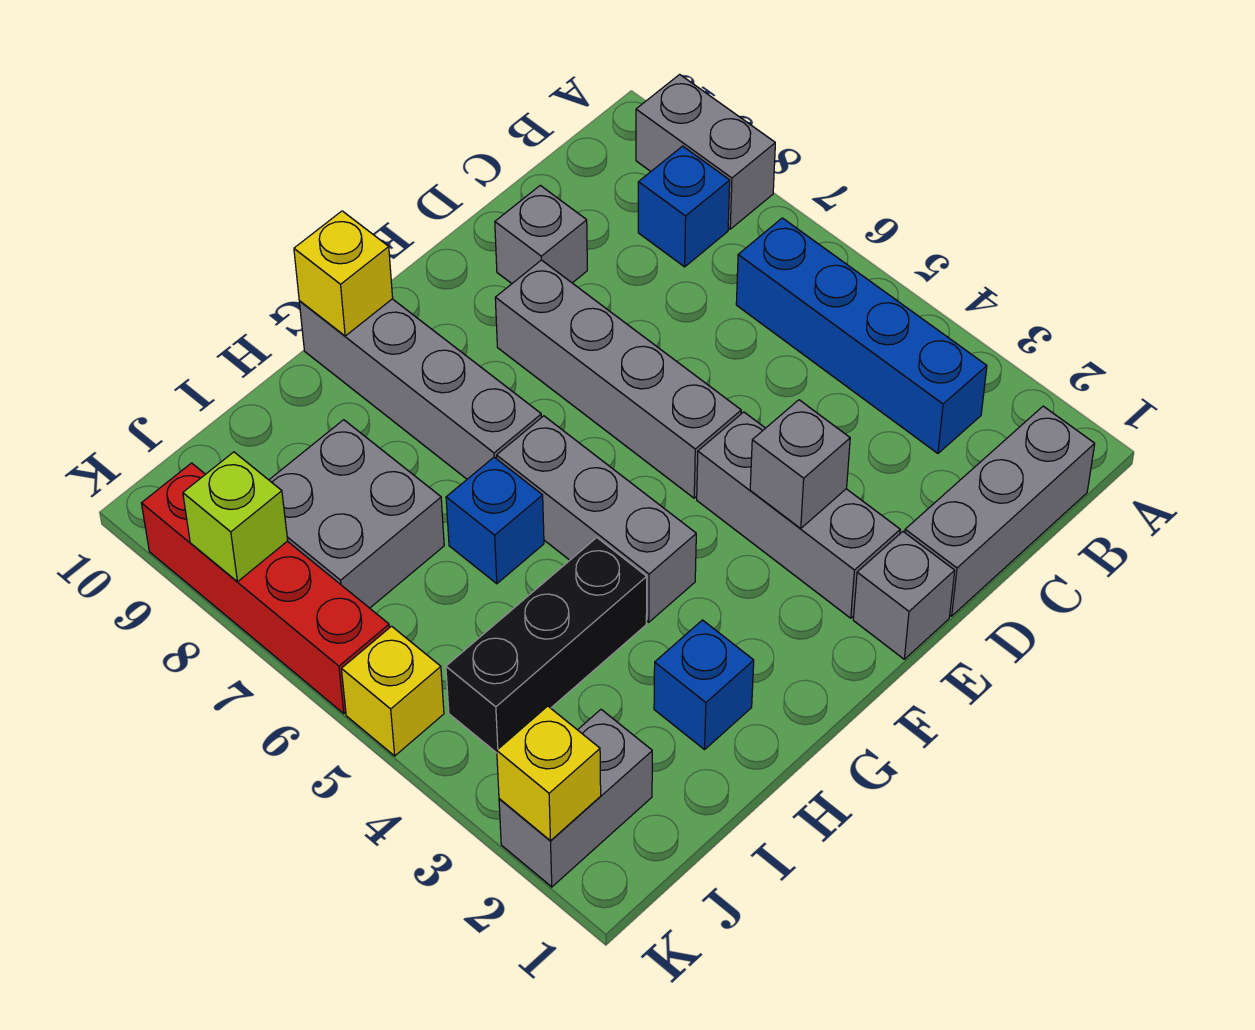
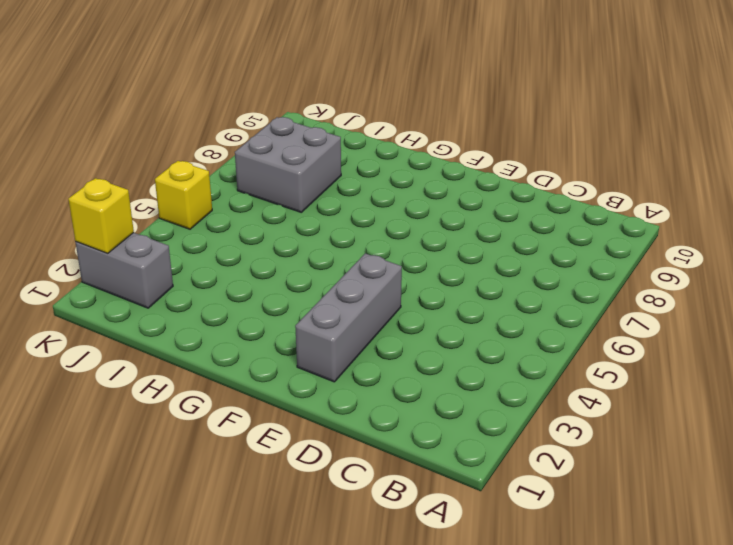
none -> grey brick A8:A9 level 1
none -> grey brick B1:D1 level 1
none -> blue brick B3:B6 level 1

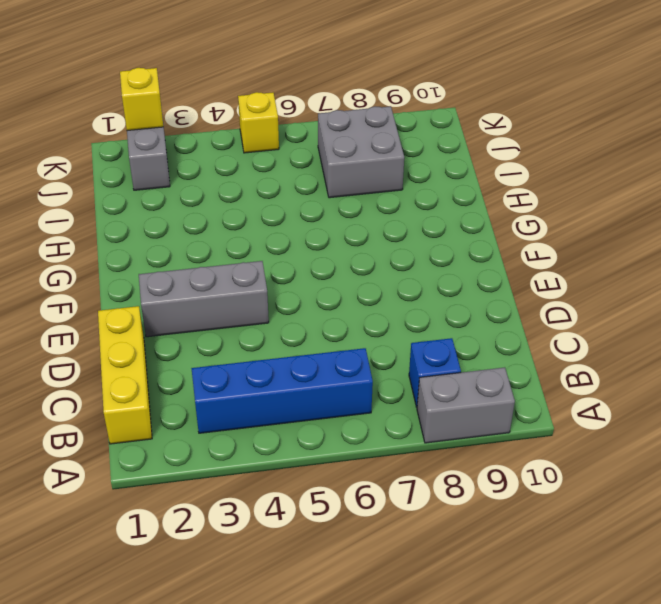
yellow brick B1:D1 level 1 -> grey brick B1:D1 level 1
none -> grey brick D9 level 1
none -> grey brick E1 level 1
none -> grey brick E5:E8 level 1

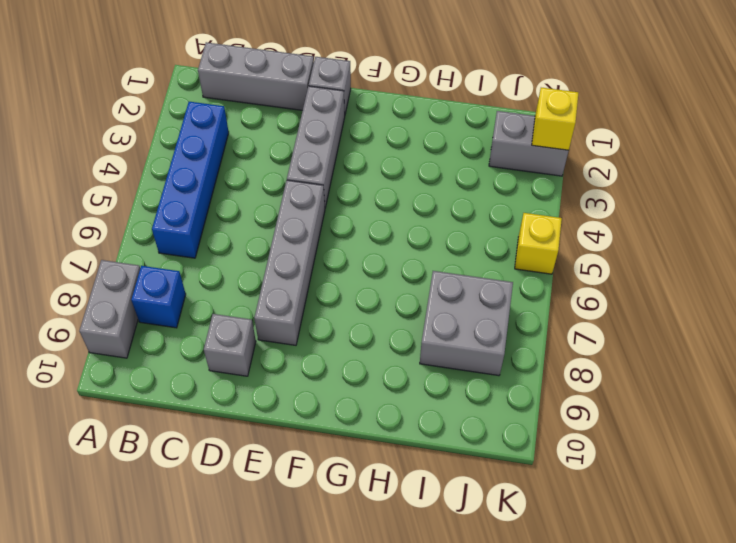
none -> grey brick G4:G6 level 1
none -> grey brick G7:G10 level 1
none -> blue brick H2 level 1

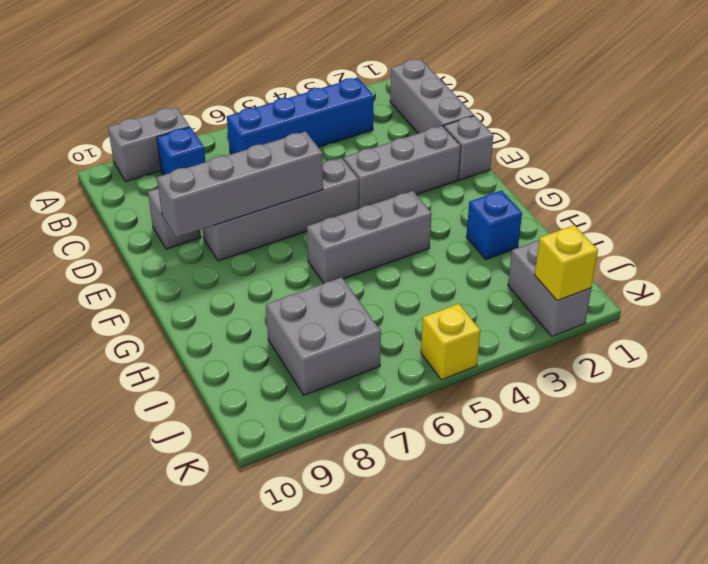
grey brick E6:E9 level 2 -> grey brick G7:G10 level 1
none -> black brick H4:J4 level 1
none -> blue brick H6 level 1
none -> red brick K6:K9 level 1

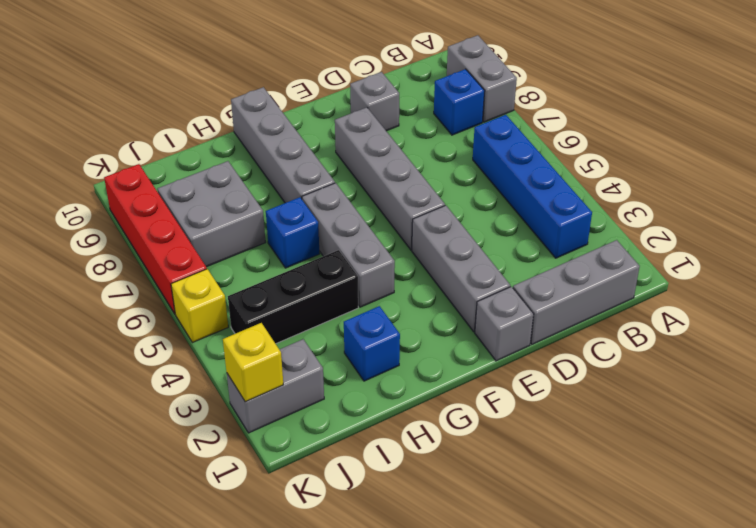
none -> grey brick E3 level 2
none -> yellow brick G10 level 2
none -> lime brick K8 level 2

